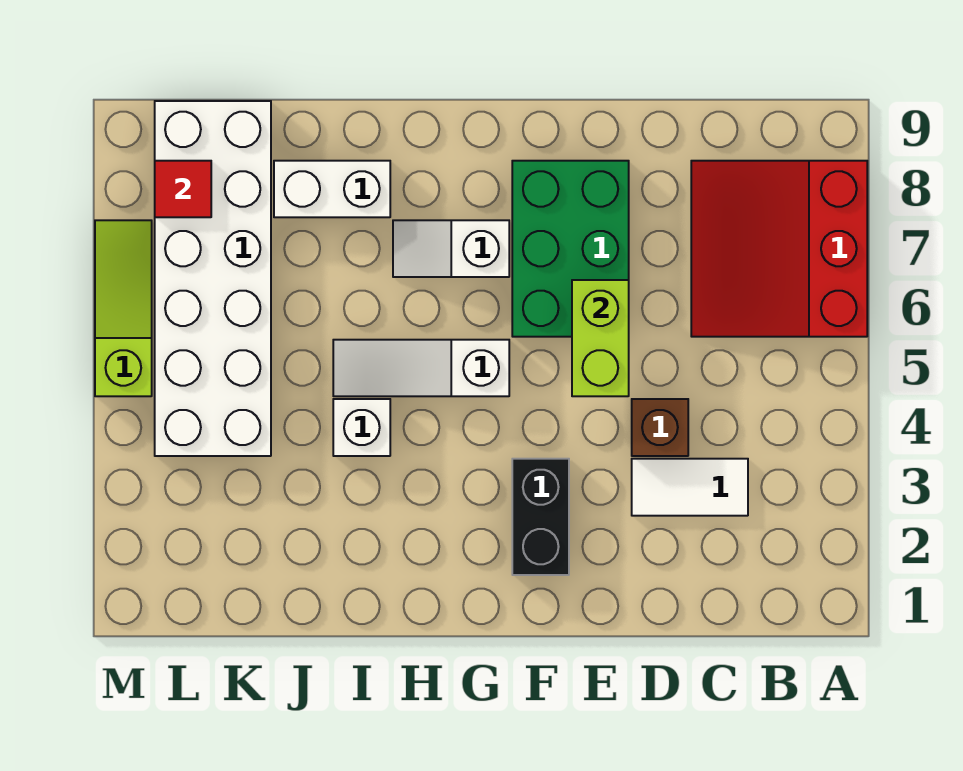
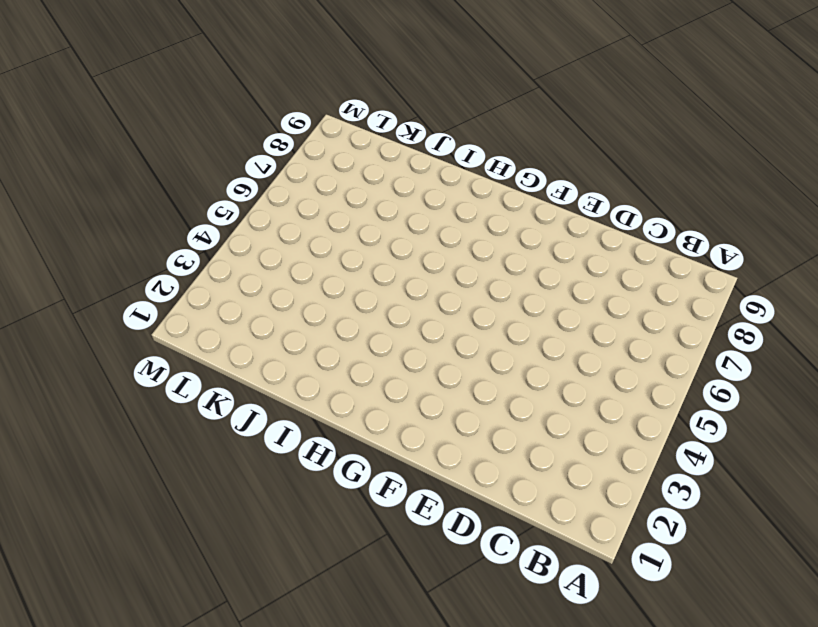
none -> red slope A6:C8 level 1 top A
none -> white tile C3:D3 level 1
none -> brown brick D4 level 1

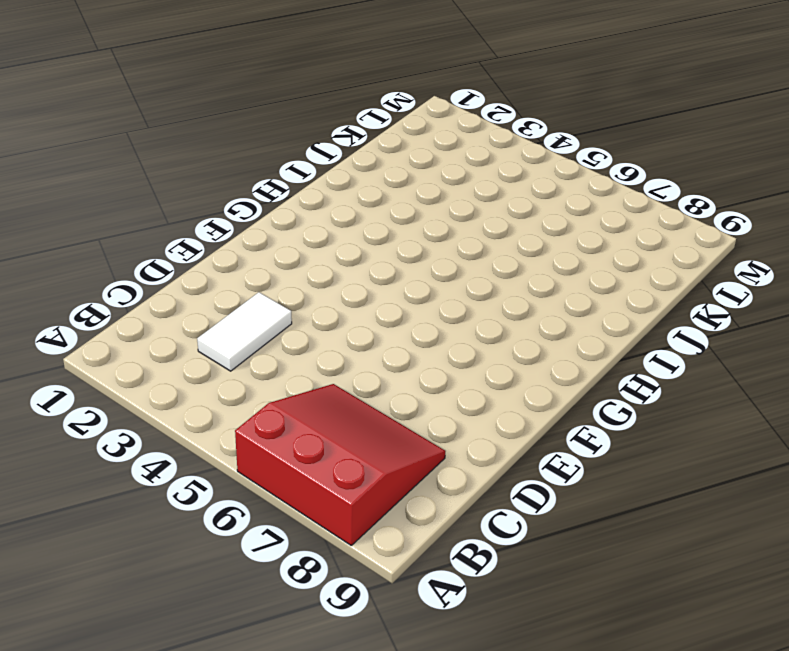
none -> brown brick D4 level 1
none -> green brick E6:F8 level 1
none -> black brick F2:F3 level 1

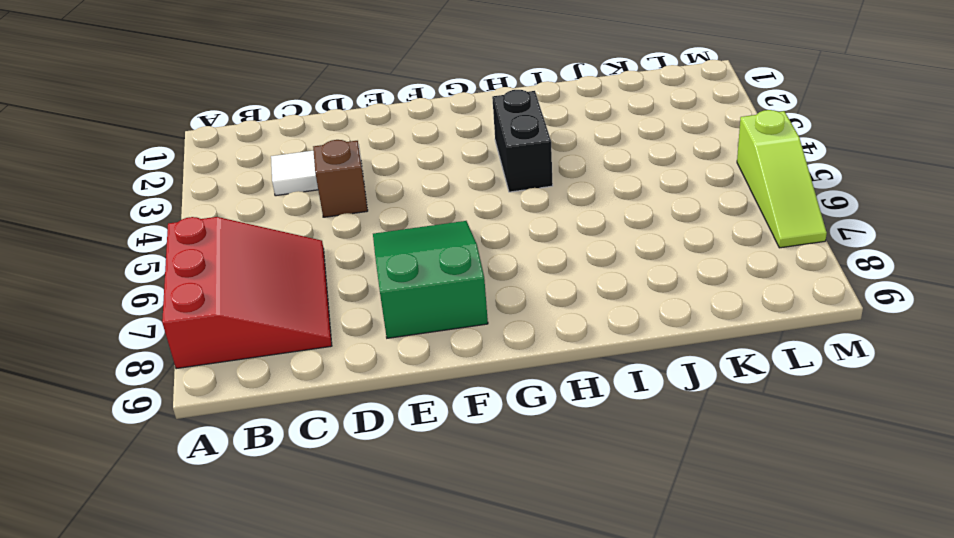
green slope E6:F8 level 1 top 8 -> green brick E6:F8 level 1
black brick H3:H4 level 1 -> black brick F2:F3 level 1
none -> white slope G5:I5 level 1 top G
none -> white slope G7:H7 level 1 top G
none -> white brick I4 level 1

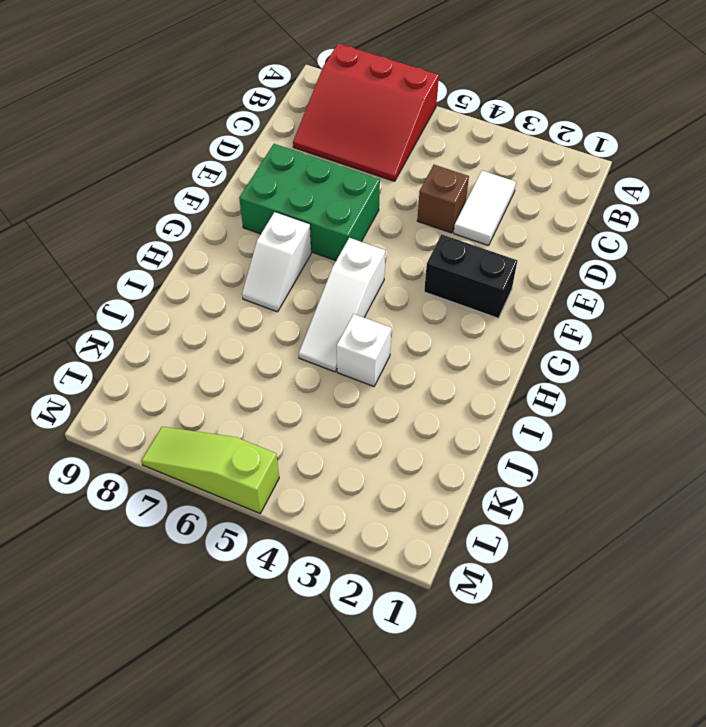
none -> white brick I8:J8 level 1
none -> white brick K4:L9 level 1
none -> lime brick E5:E6 level 2

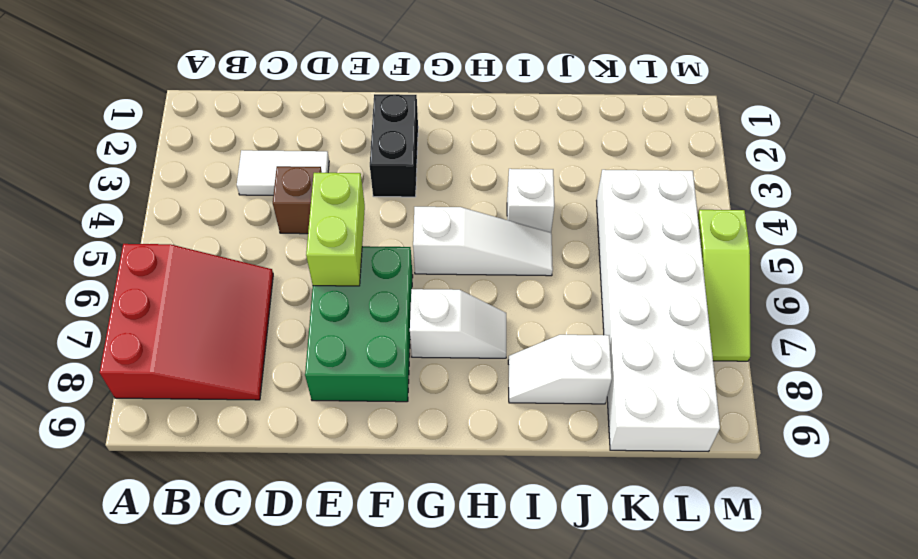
white slope I8:J8 level 1 top J -> white brick I8:J8 level 1
none -> red tile L8 level 2

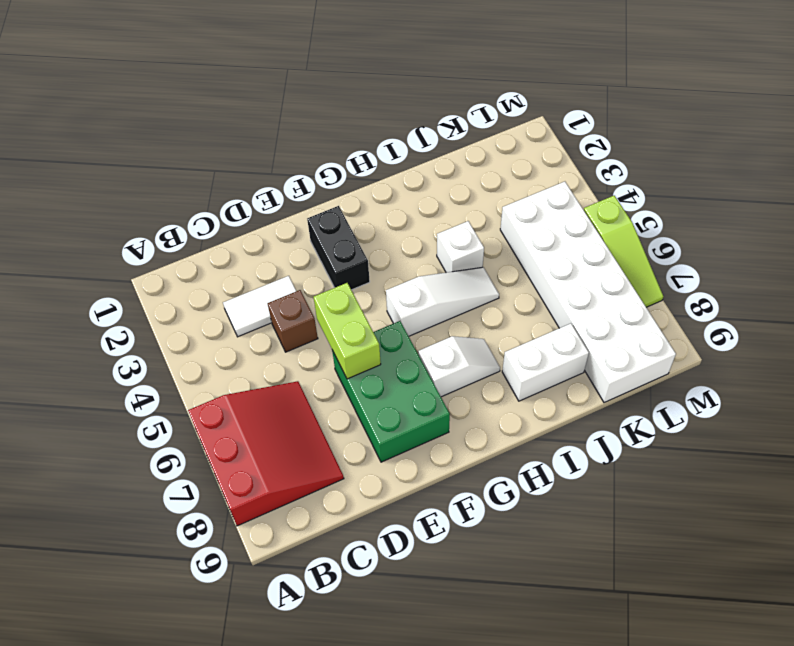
none -> red tile L8 level 2

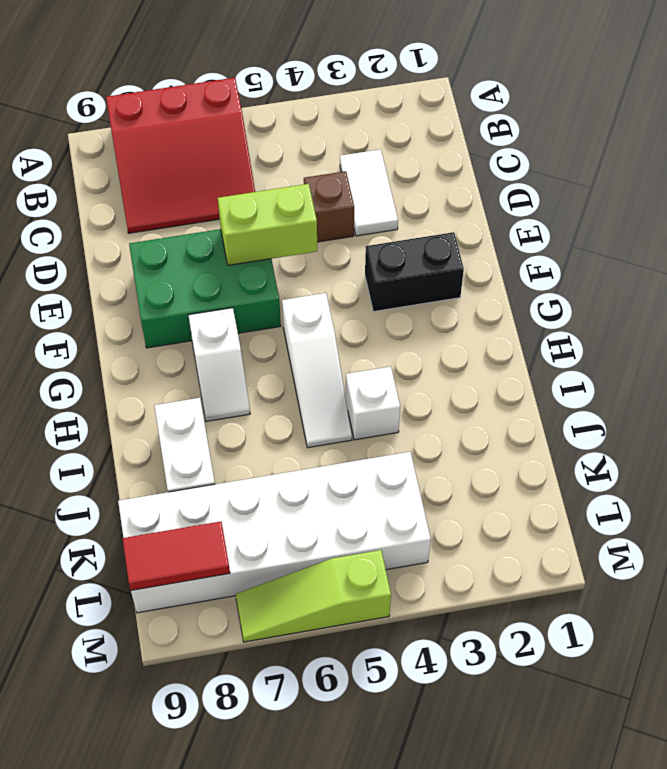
red tile L8:L9 level 2 -> red tile L8 level 2

